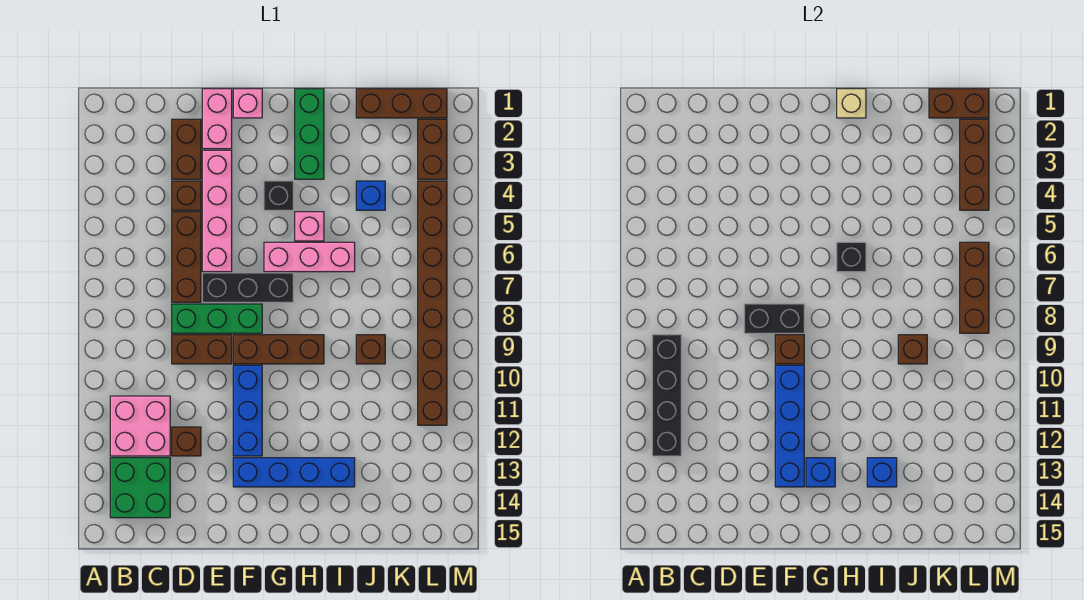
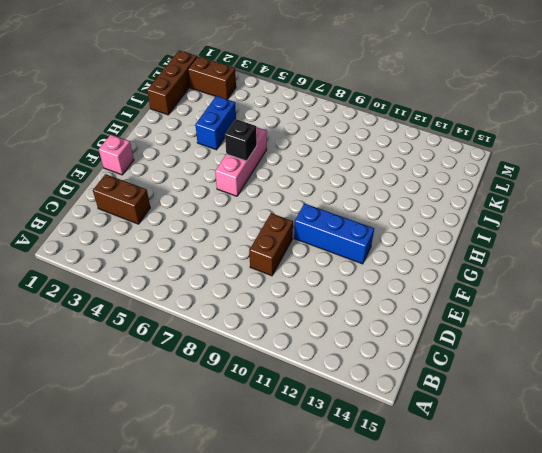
blue brick I4:J4 level 1 -> blue brick J4 level 1
none -> pink brick B11:C12 level 1
none -> green brick B13:C14 level 1
none -> brown brick D4 level 1
none -> brown brick D5:D7 level 1

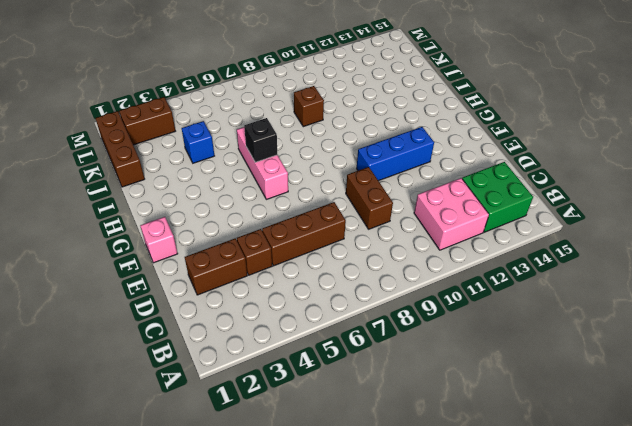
none -> green brick D8:F8 level 1
none -> brown brick D12 level 1
none -> pink brick E1:E2 level 1
none -> pink brick E3:E6 level 1

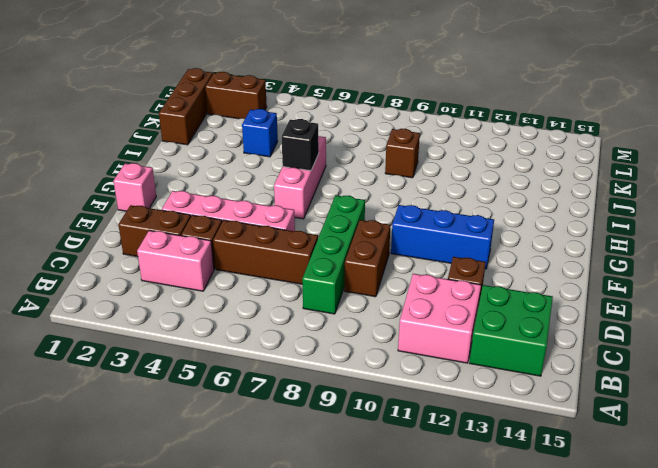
pink brick C3:C4 level 1 -> pink brick E1:E2 level 1
green brick C8:F8 level 1 -> green brick D8:F8 level 1
none -> black brick E7:G7 level 1
none -> brown brick F9:H9 level 1
none -> blue brick F13:I13 level 1
none -> black brick G4 level 1

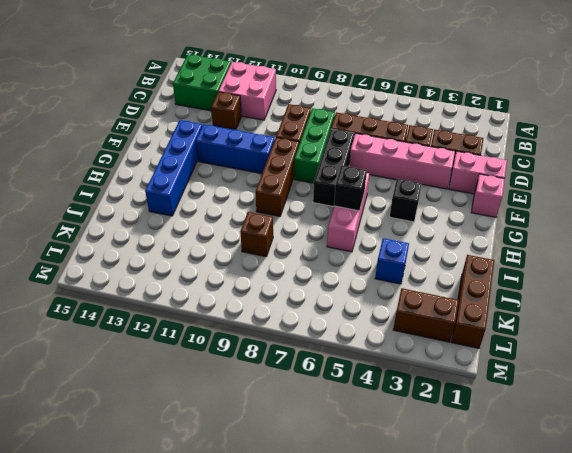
none -> green brick H1:H3 level 1
none -> pink brick H5 level 1
none -> brown brick L4:L11 level 1
none -> black brick B9:B12 level 2

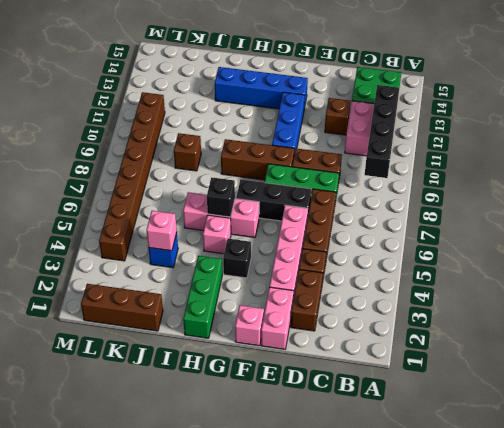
pink brick J4 level 2 -> none
none -> brown brick L2:L3 level 1
none -> black brick E8:F8 level 2
none -> brown brick F9 level 2
none -> blue brick F10:F13 level 2

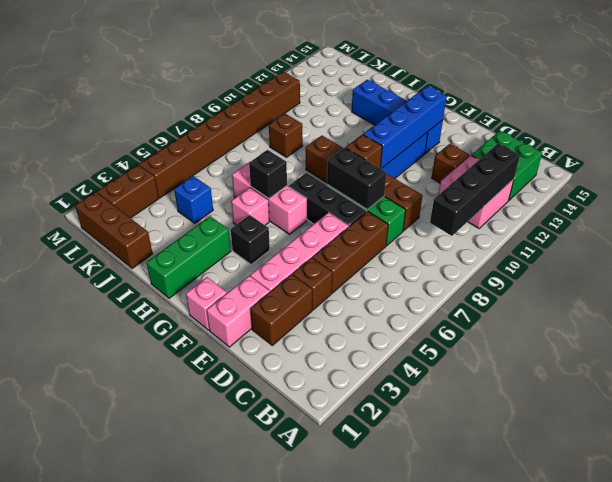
none -> blue brick G13 level 2
none -> tan brick H1 level 2
none -> blue brick I13 level 2
none -> brown brick J9 level 2

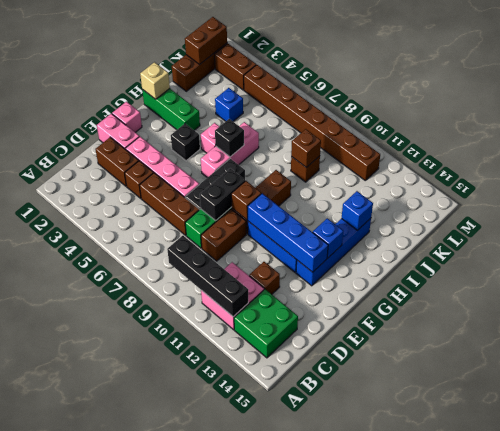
none -> brown brick L2:L4 level 2
none -> brown brick L6:L8 level 2

